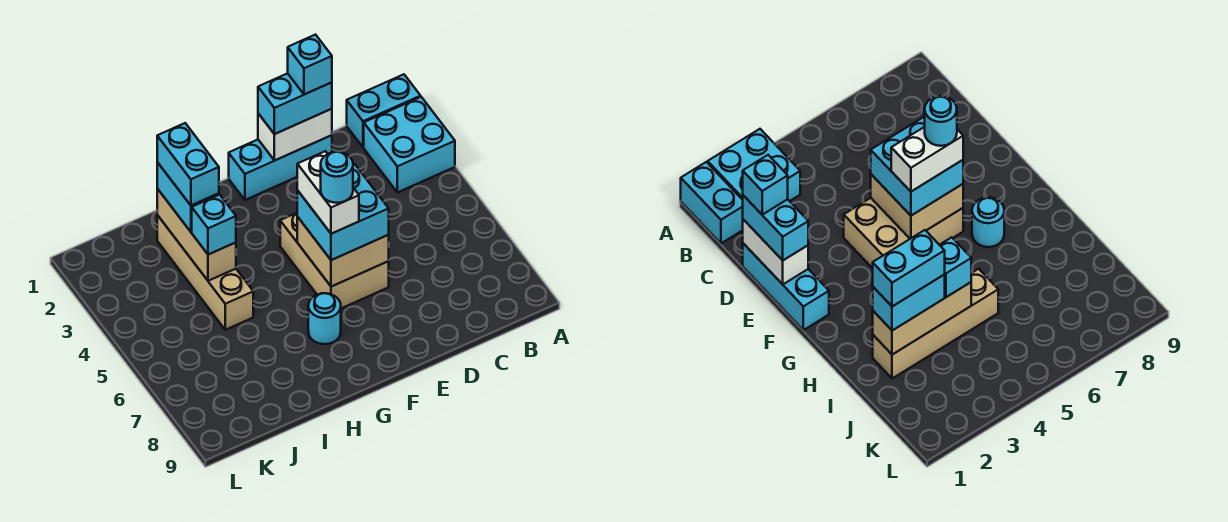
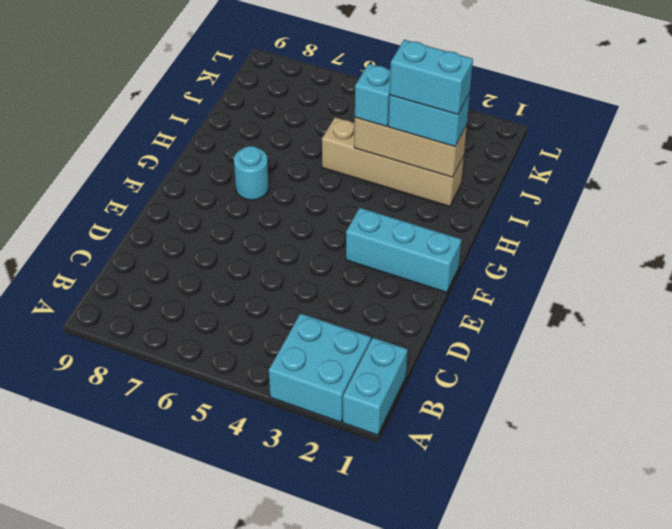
cyan brick F1:F3 level 1 -> cyan brick D1:F1 level 1
none -> tan brick E4:F6 level 1
none -> white brick D1:E1 level 2
none -> tan brick E5:F6 level 2

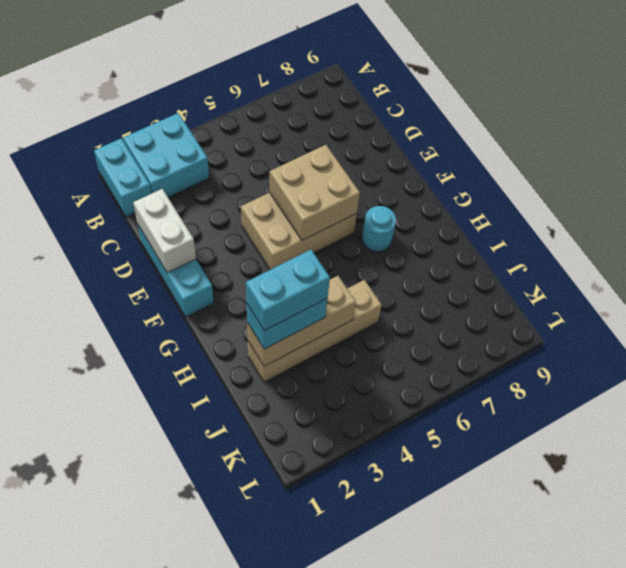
none -> cyan brick D1:E1 level 3
none -> cyan brick E5:F6 level 3
none -> cyan brick I4 level 3

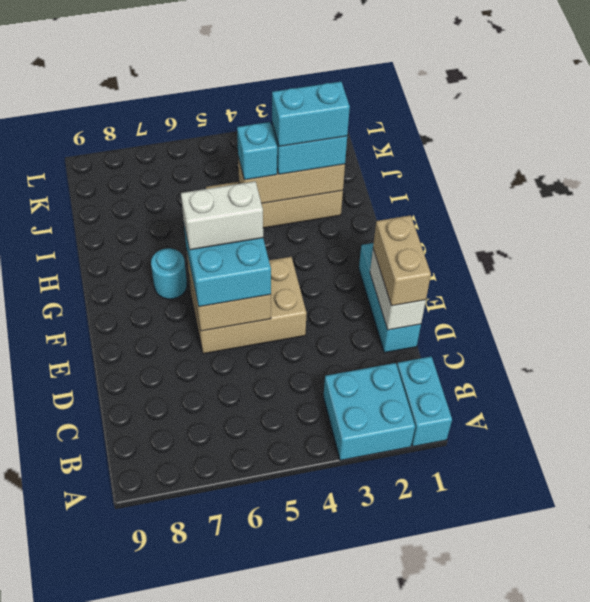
tan brick D1:E1 level 3 -> cyan brick D1:E1 level 3
none -> cyan brick D1 level 4
none -> cyan round brick F6 level 5

